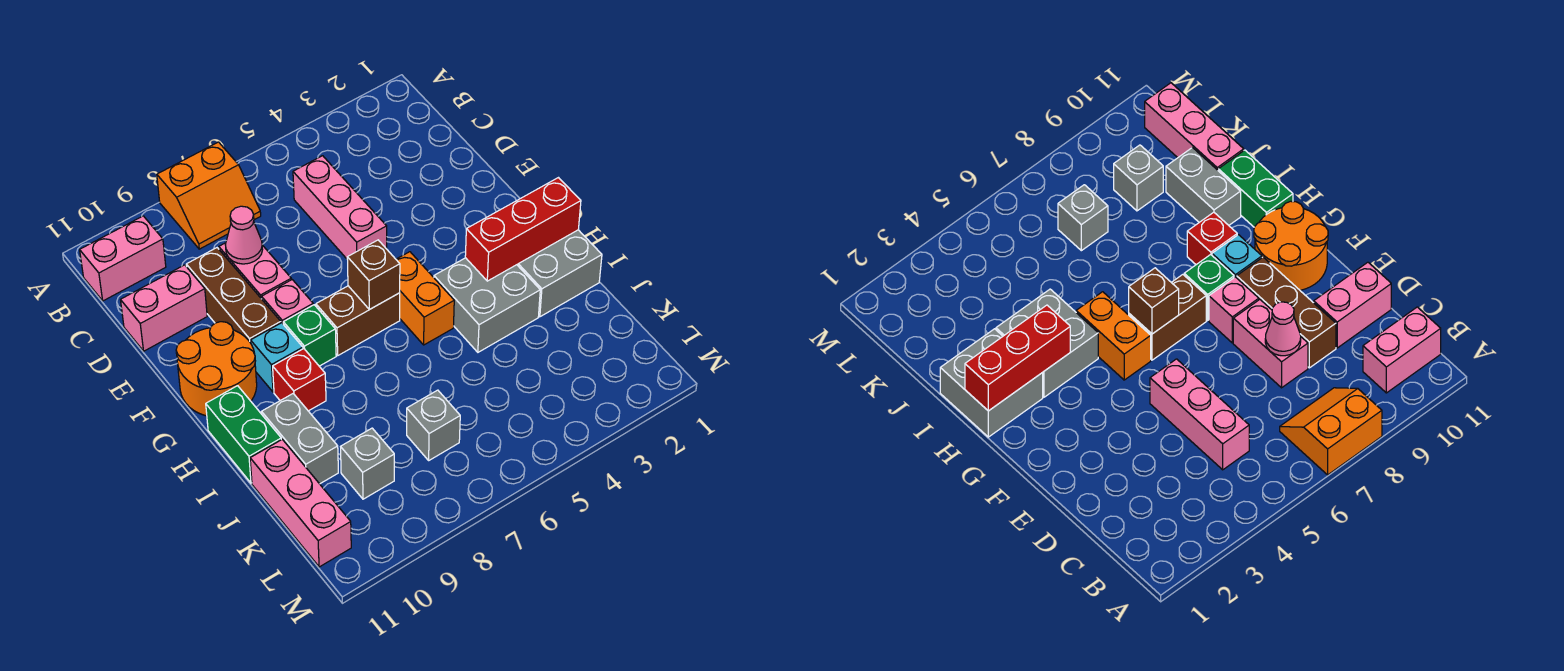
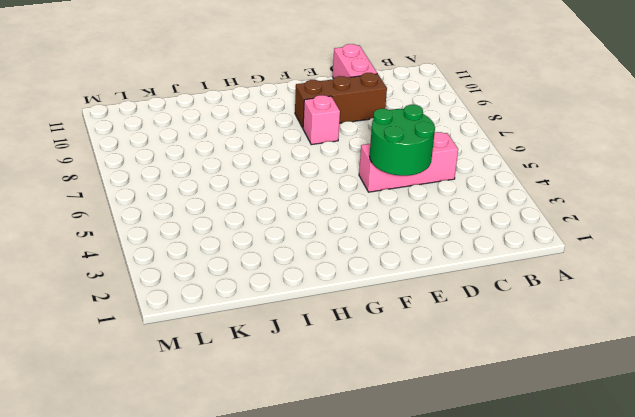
green round brick D4:E5 level 2 -> none
none -> orange slope A7:B8 level 1 top A
none -> pink brick B10:B11 level 1
none -> pink brick D8:E8 level 1

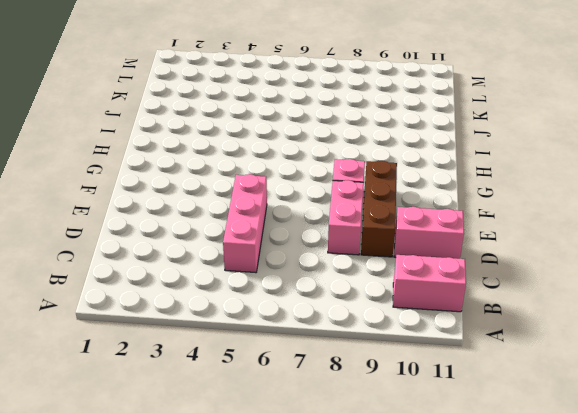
none -> orange slope A7:B8 level 1 top A
none -> orange round brick F10:G11 level 1
none -> orange brick G5:H5 level 1

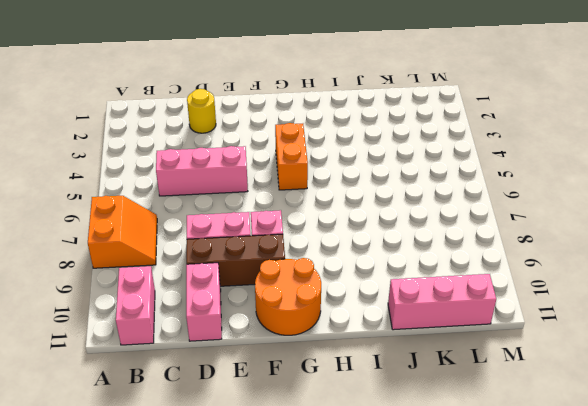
yellow round brick D2 level 1 -> none
orange brick G4:G5 level 1 -> orange brick G5:H5 level 1
none -> brown brick G6:G7 level 1
none -> green brick G8 level 1
none -> cyan brick G9 level 1

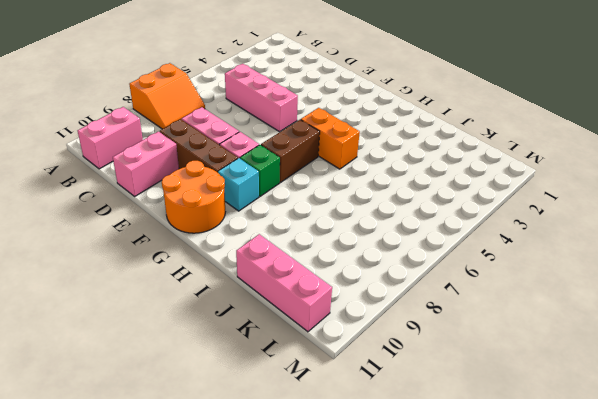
none -> grey brick H1:I2 level 1
none -> grey brick H3:I4 level 1
none -> red brick H9 level 1

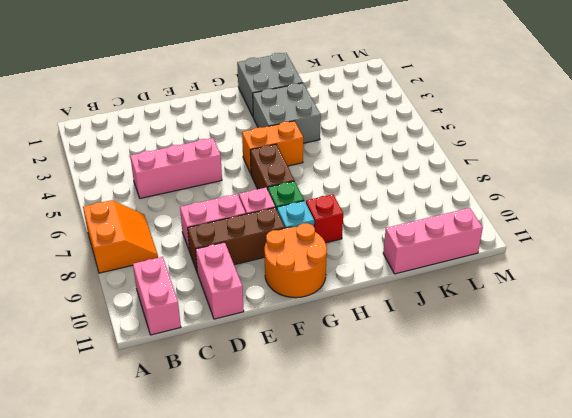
none -> green brick H11:I11 level 1
none -> grey brick I10:J10 level 1
none -> grey brick K7 level 1

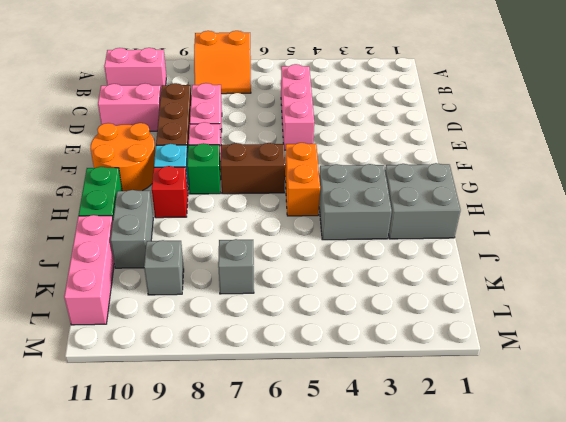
none -> pink cone D8 level 2
none -> brown brick G6 level 2
none -> red brick H1:H3 level 2

